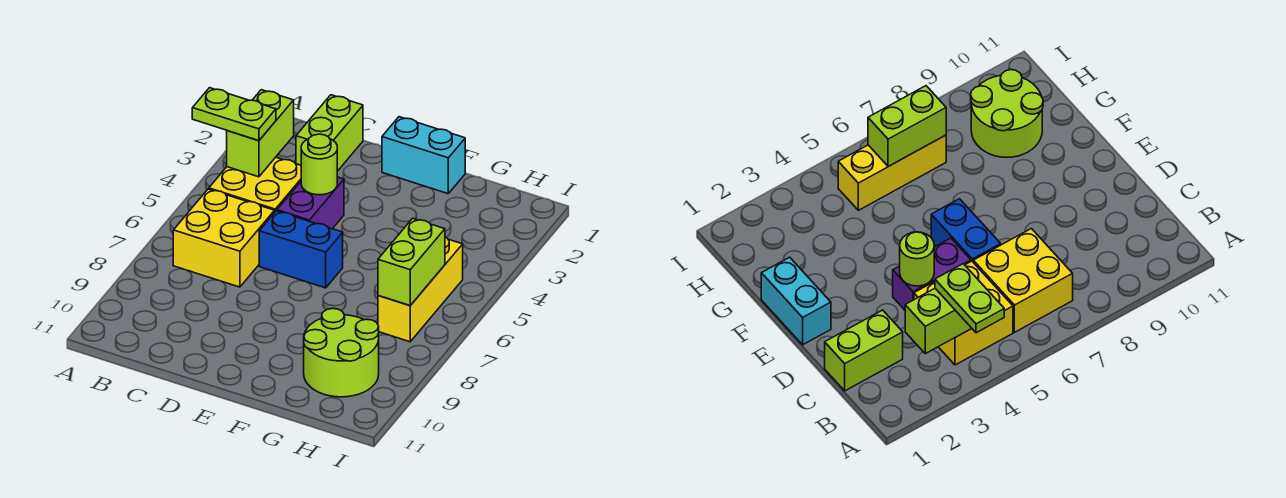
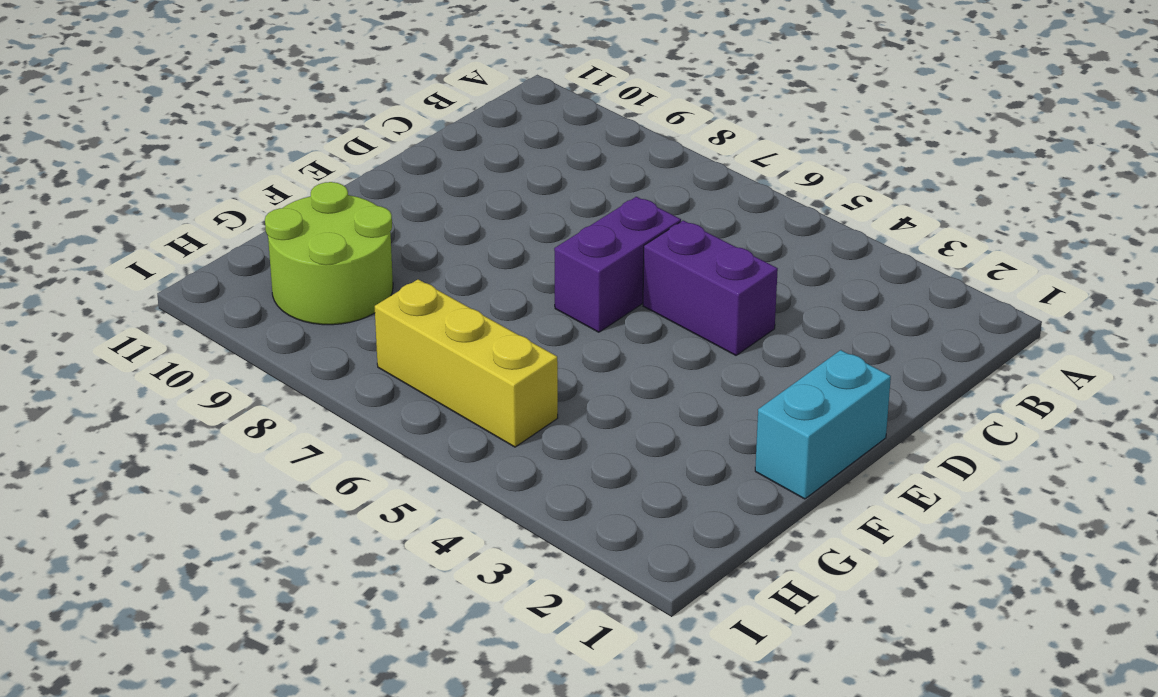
purple brick D6:E6 level 1 -> blue brick D6:E6 level 1
none -> yellow brick B4:C5 level 1
none -> yellow brick B6:C7 level 1
none -> lime brick C1:C2 level 1

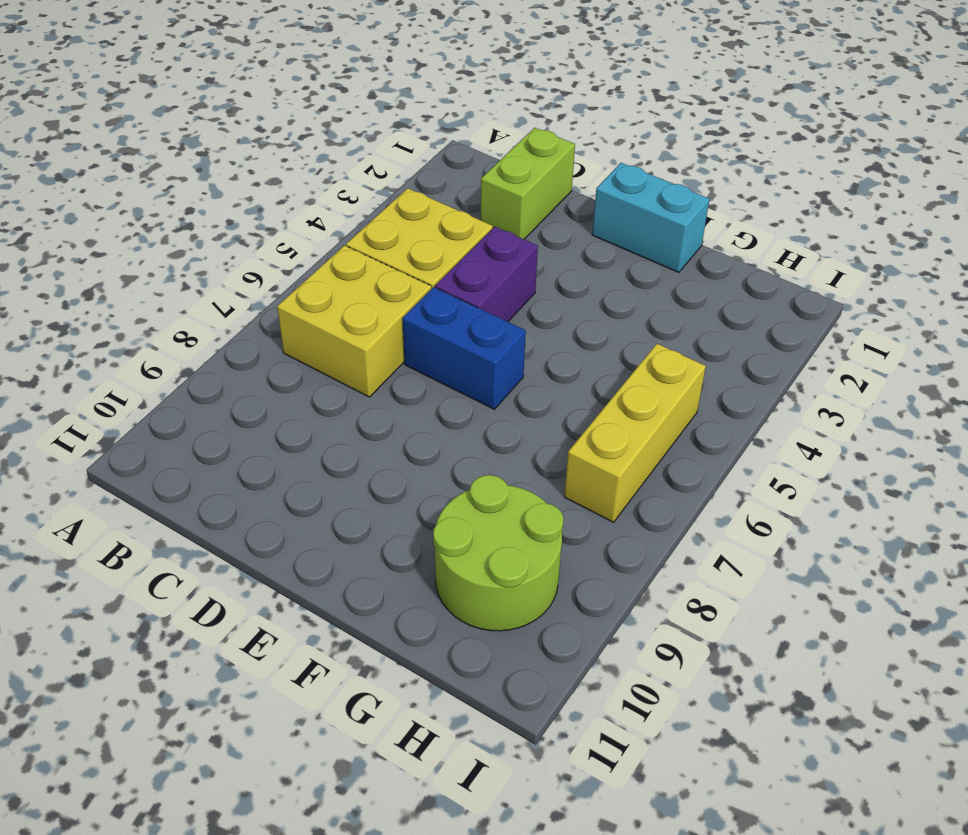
none -> lime brick B3:B4 level 2
none -> lime round brick D4 level 2
none -> lime brick H6:H7 level 2

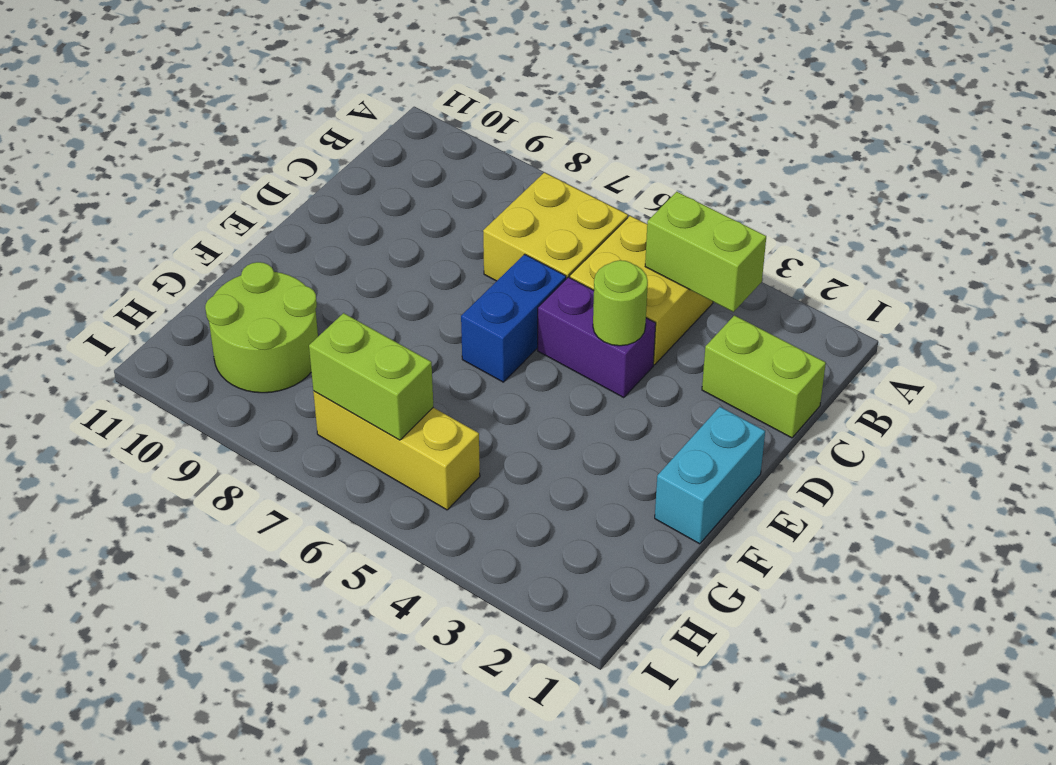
none -> lime plate A4:B4 level 3

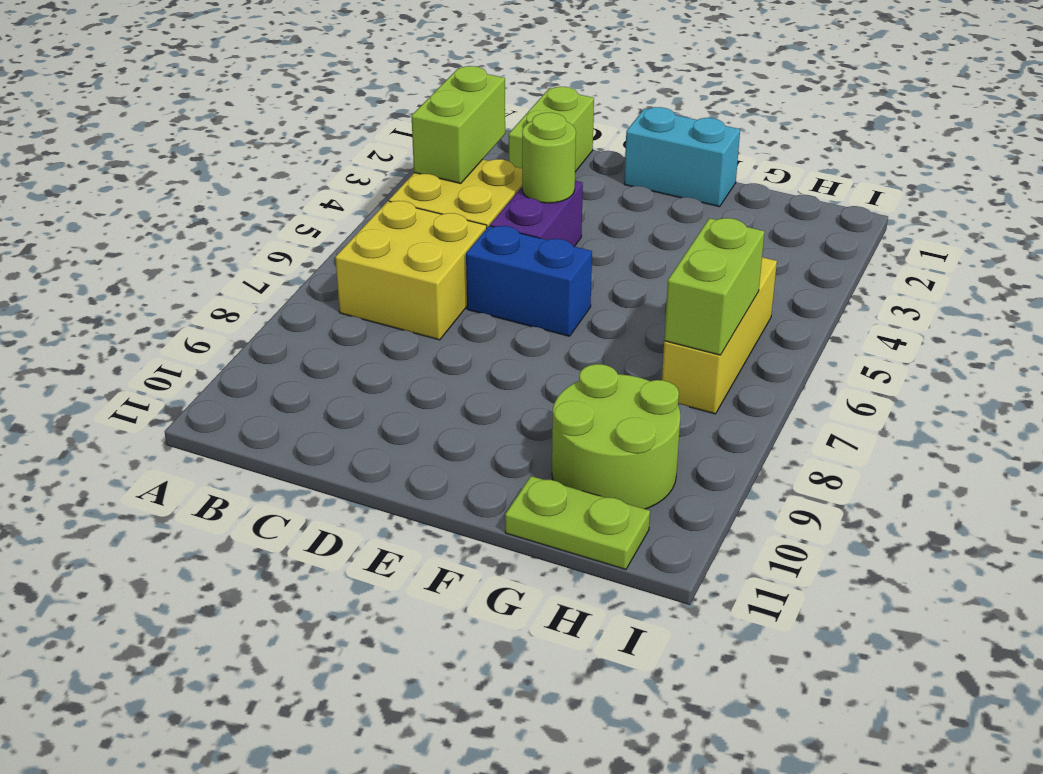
lime plate G11:H11 level 1 -> lime plate A4:B4 level 3

